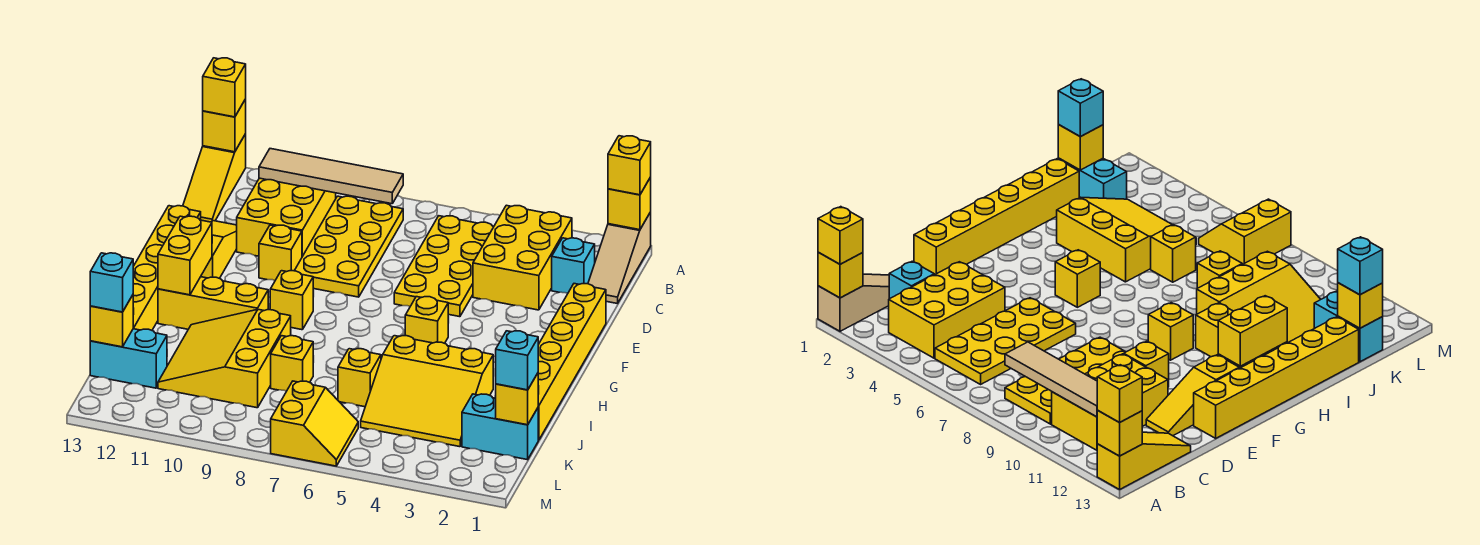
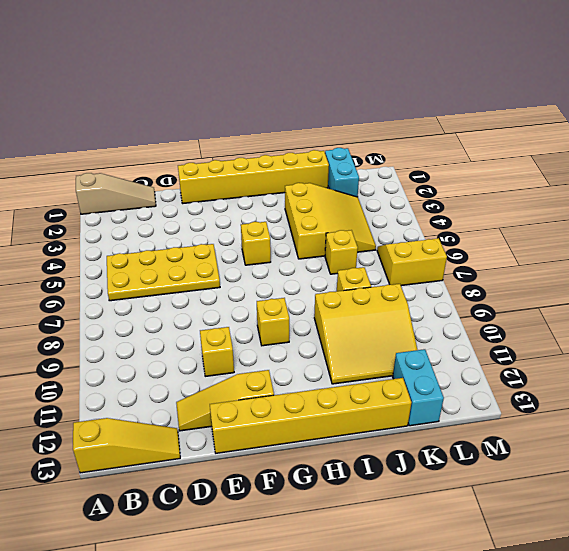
none -> yellow brick B3:D4 level 1
none -> yellow plate B8:E9 level 1
none -> yellow brick B10:D11 level 1
none -> cyan brick C2 level 1

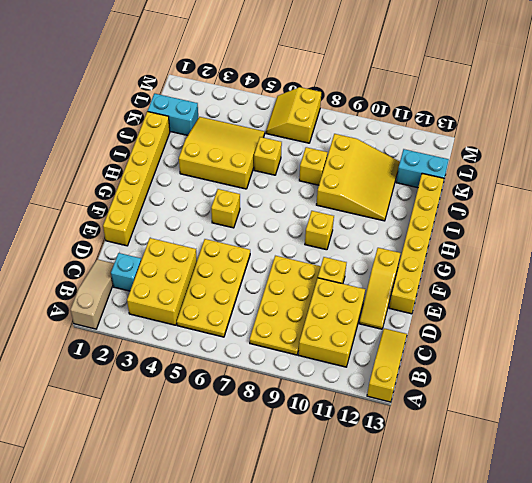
none -> yellow brick H10:H12 level 1
none -> yellow brick A1 level 2
none -> yellow brick A13 level 2
none -> tan tile B8:B11 level 2

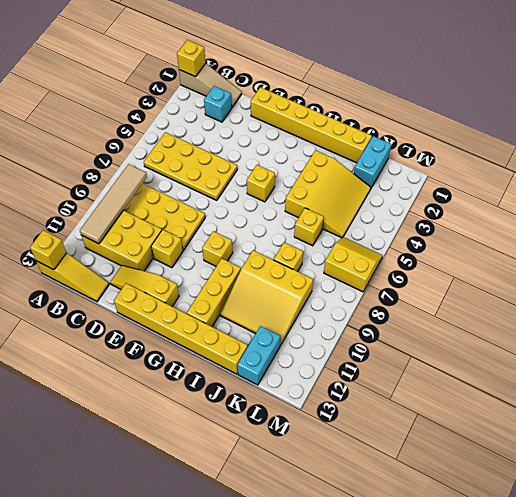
none -> yellow brick B3:D4 level 1
none -> yellow brick G12:H12 level 2
none -> yellow brick K1 level 2
none -> yellow brick K13 level 2

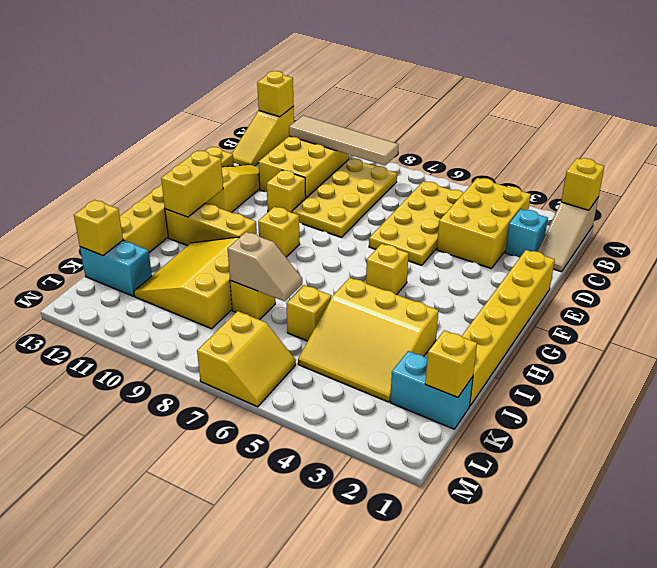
tan slope J7:J8 level 2 top 8 -> none
none -> yellow brick A1 level 3
none -> yellow brick A13 level 3
none -> cyan brick K1 level 3
none -> cyan brick K13 level 3

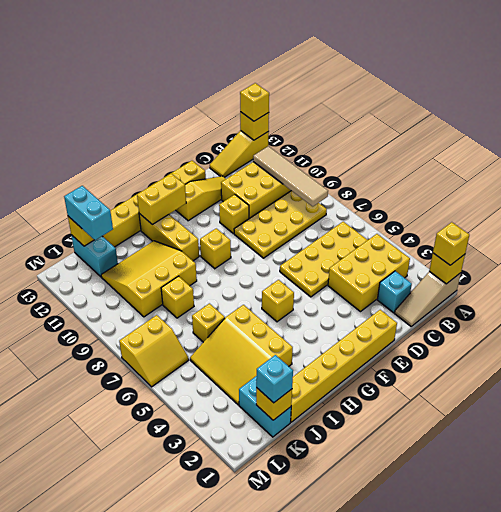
cyan brick K12:K13 level 3 -> cyan brick K13 level 3

